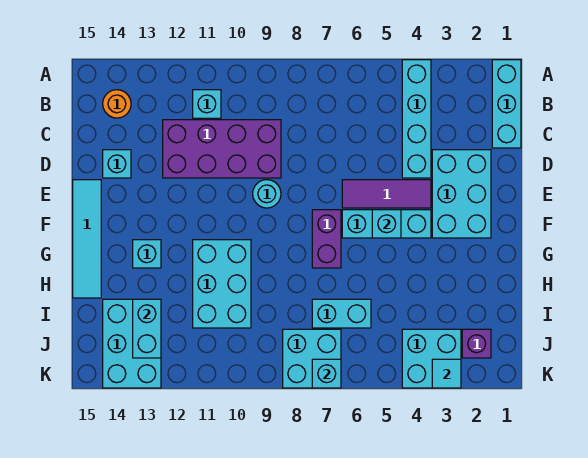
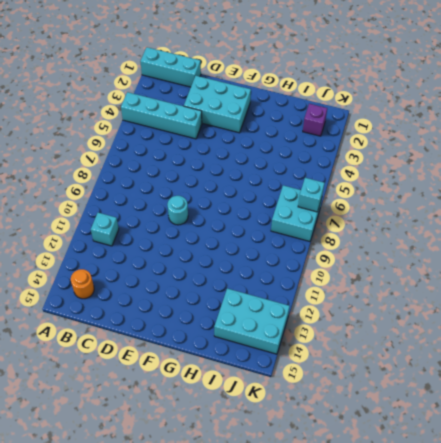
none -> purple brick C9:D12 level 1
none -> cyan brick D14 level 1
none -> purple tile E4:E6 level 1

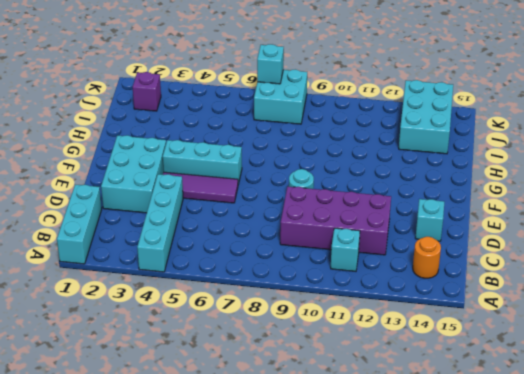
none -> cyan tile E15:H15 level 1
none -> purple brick F7:G7 level 1
none -> cyan brick G10:I11 level 1

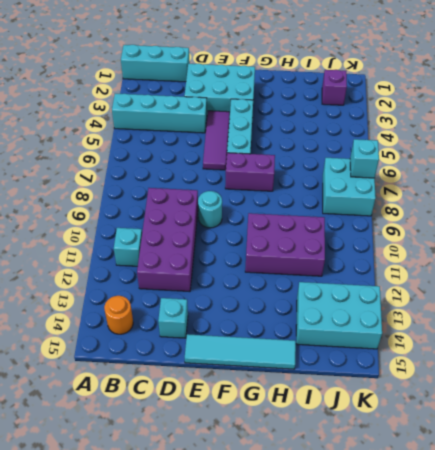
purple brick G10:I11 level 1 -> cyan brick G10:I11 level 1
none -> cyan brick G13 level 1
none -> cyan brick I6:I7 level 1
none -> cyan brick J3:K4 level 1

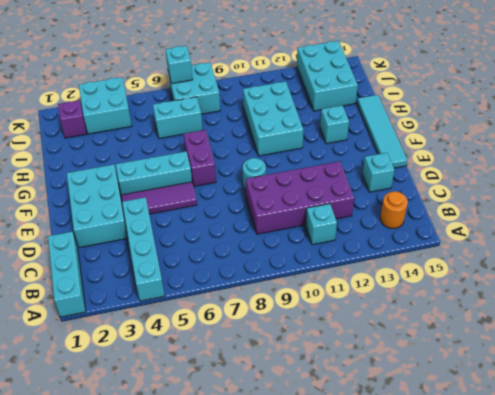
none -> cyan brick F5 level 2
none -> cyan brick I13:J13 level 2
none -> cyan tile K3 level 2

